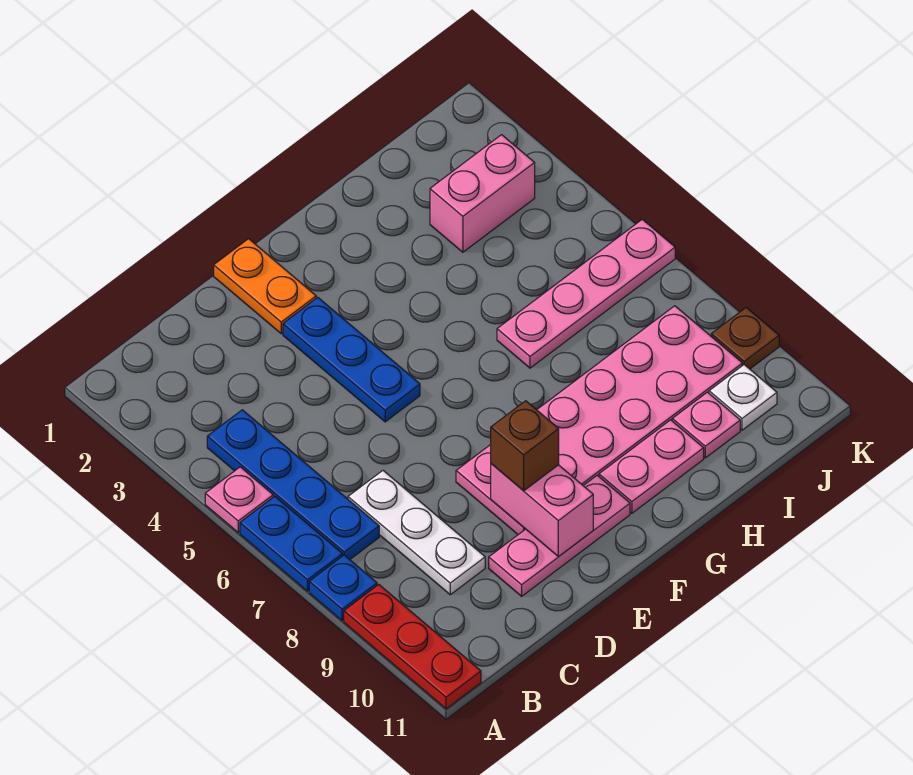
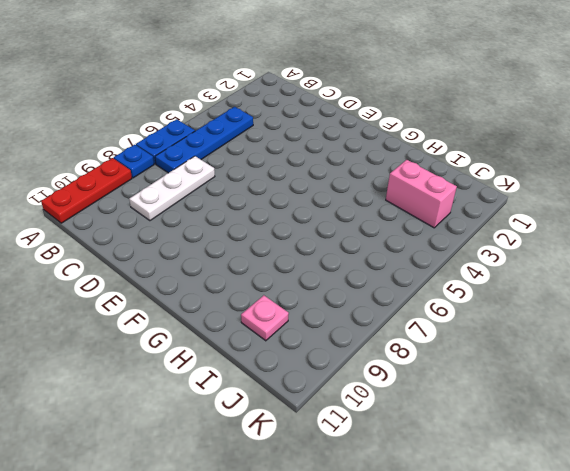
none -> pink plate A5 level 1
none -> pink plate D10:F10 level 1
none -> orange plate E1:E2 level 1

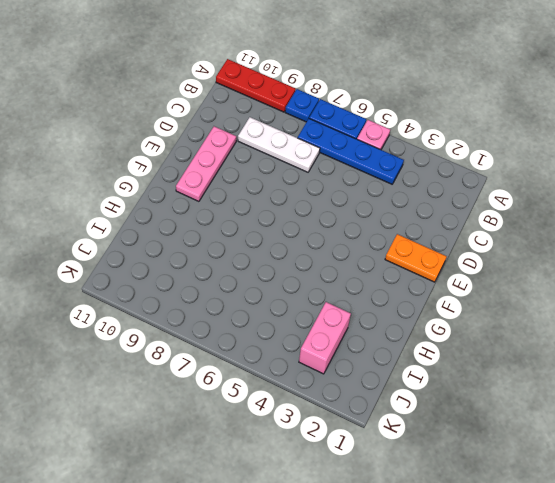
none -> blue plate E3:E5 level 1
none -> pink plate E8:J9 level 1
none -> pink plate G10:H10 level 1

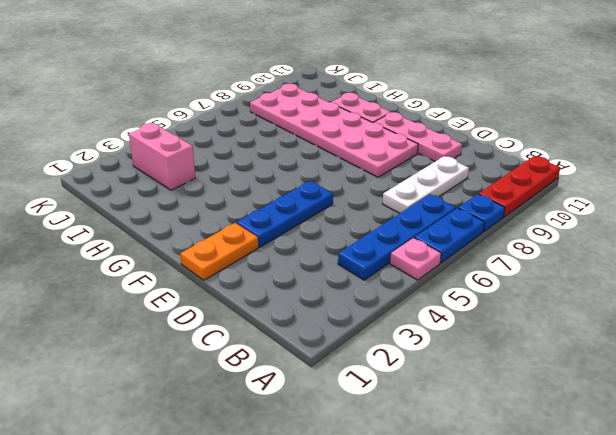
none -> pink plate H6:K6 level 1
none -> pink plate I10 level 1
none -> white plate J10 level 1

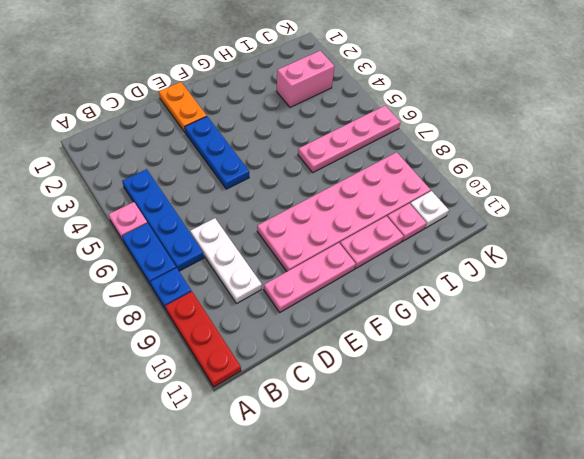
none -> brown plate K9 level 1
none -> pink brick E9:E10 level 2
none -> brown brick E9 level 3

